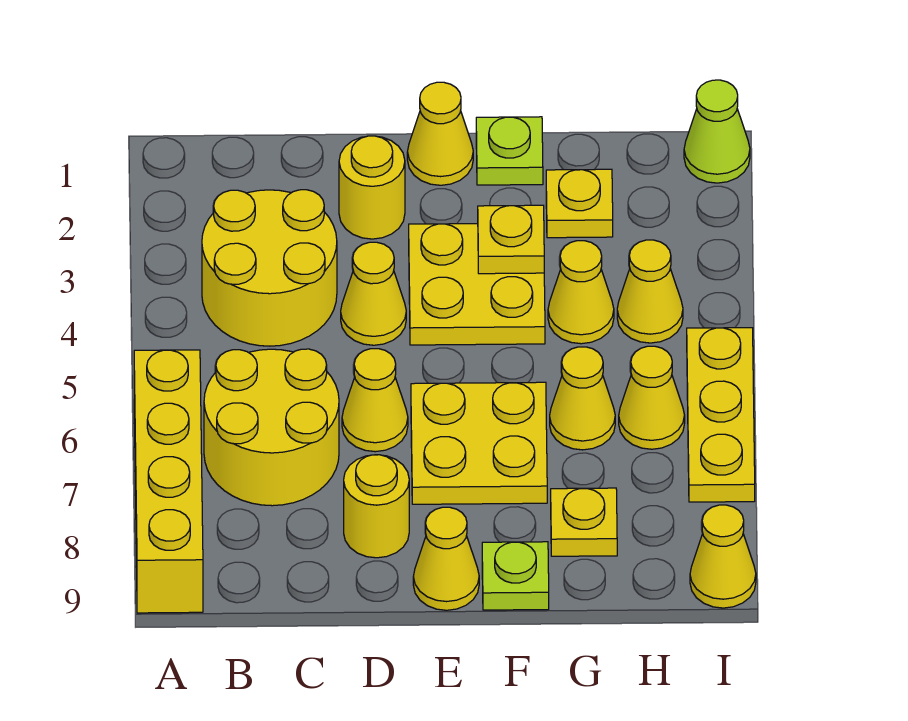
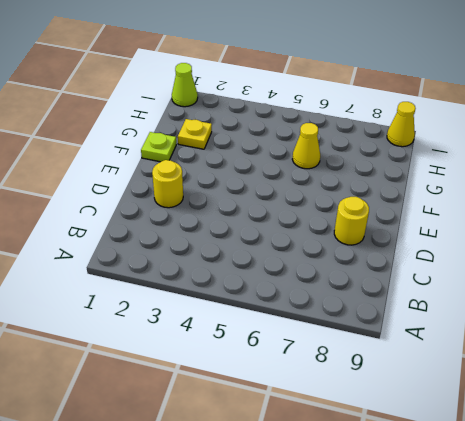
none -> yellow brick A6:A9 level 1
none -> yellow round brick B3:C4 level 1
none -> yellow round brick B6:C7 level 1

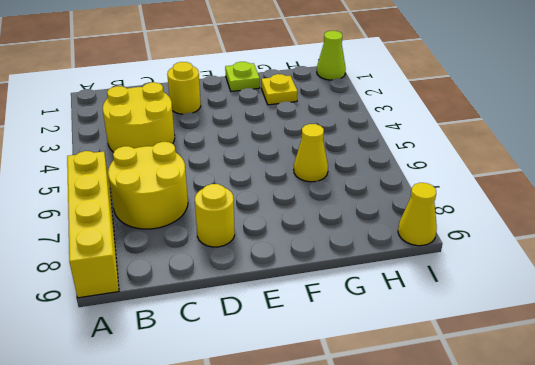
none -> yellow cone D4 level 1
none -> yellow cone D6 level 1
none -> yellow cone E1 level 1

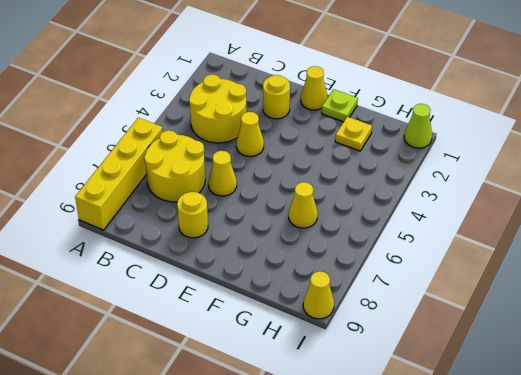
none -> yellow plate E3:F4 level 1
none -> yellow plate E6:F7 level 1
none -> yellow cone E9 level 1

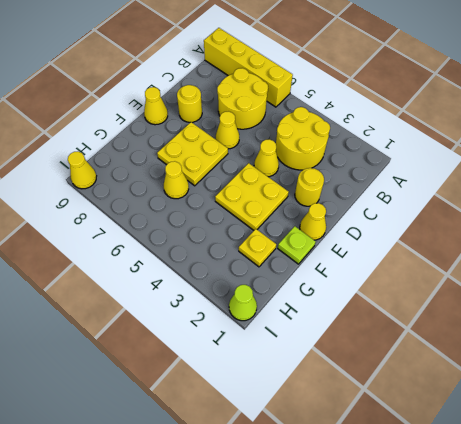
none -> lime plate F9 level 1
none -> yellow cone G4 level 1
none -> yellow plate G8 level 1

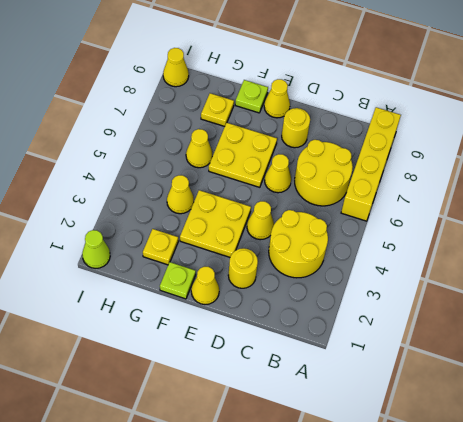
none -> yellow cone H4 level 1
none -> yellow cone H6 level 1
none -> yellow plate I5:I7 level 1

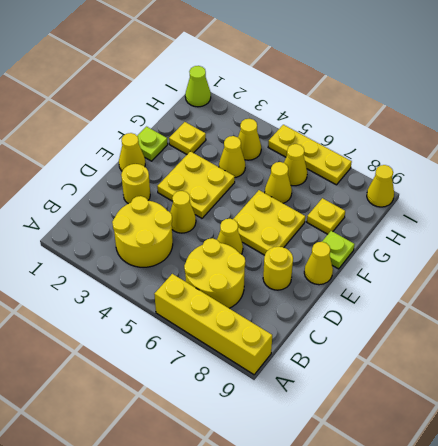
none -> yellow plate F3 level 2

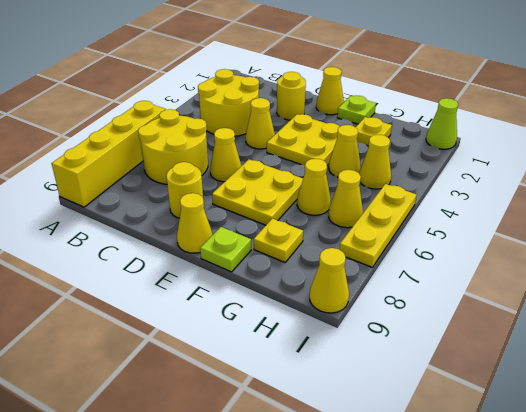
none -> yellow plate F3 level 2

